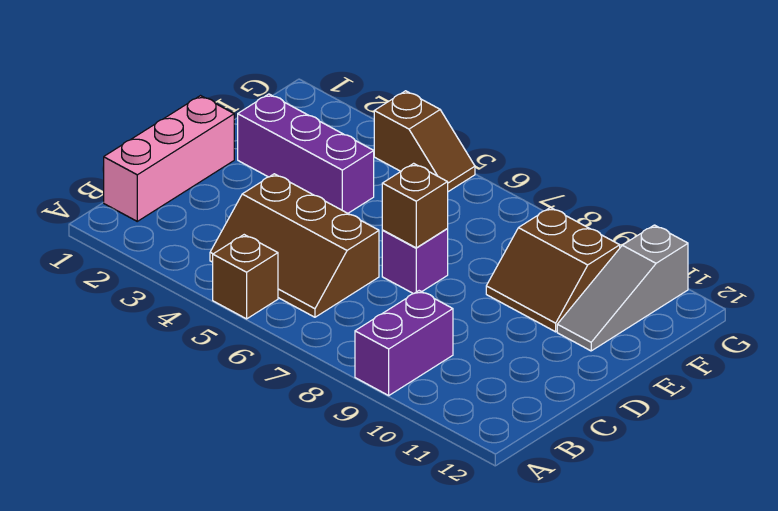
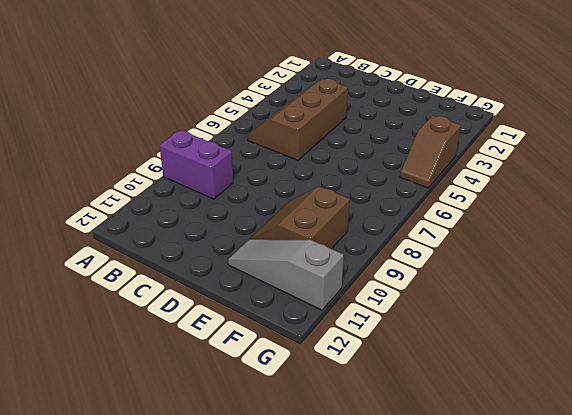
none -> brown brick A5 level 1
none -> pink brick B1:D1 level 1

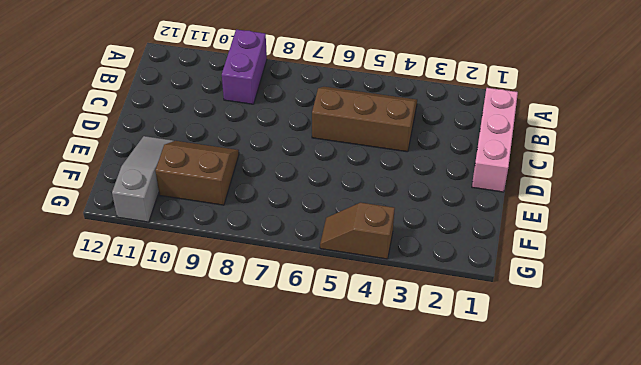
none -> brown brick A5 level 1
none -> purple brick D7 level 1

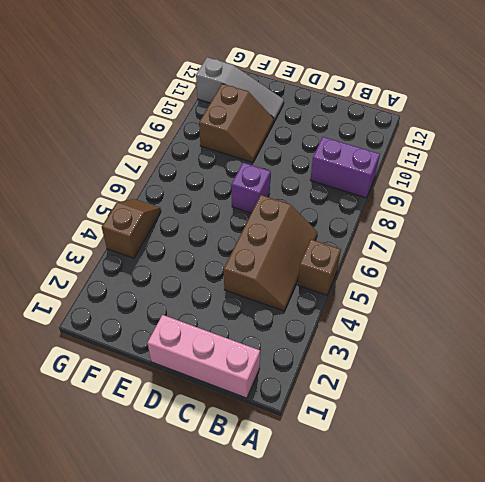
none -> purple brick E2:E4 level 1
none -> brown brick D7 level 2

